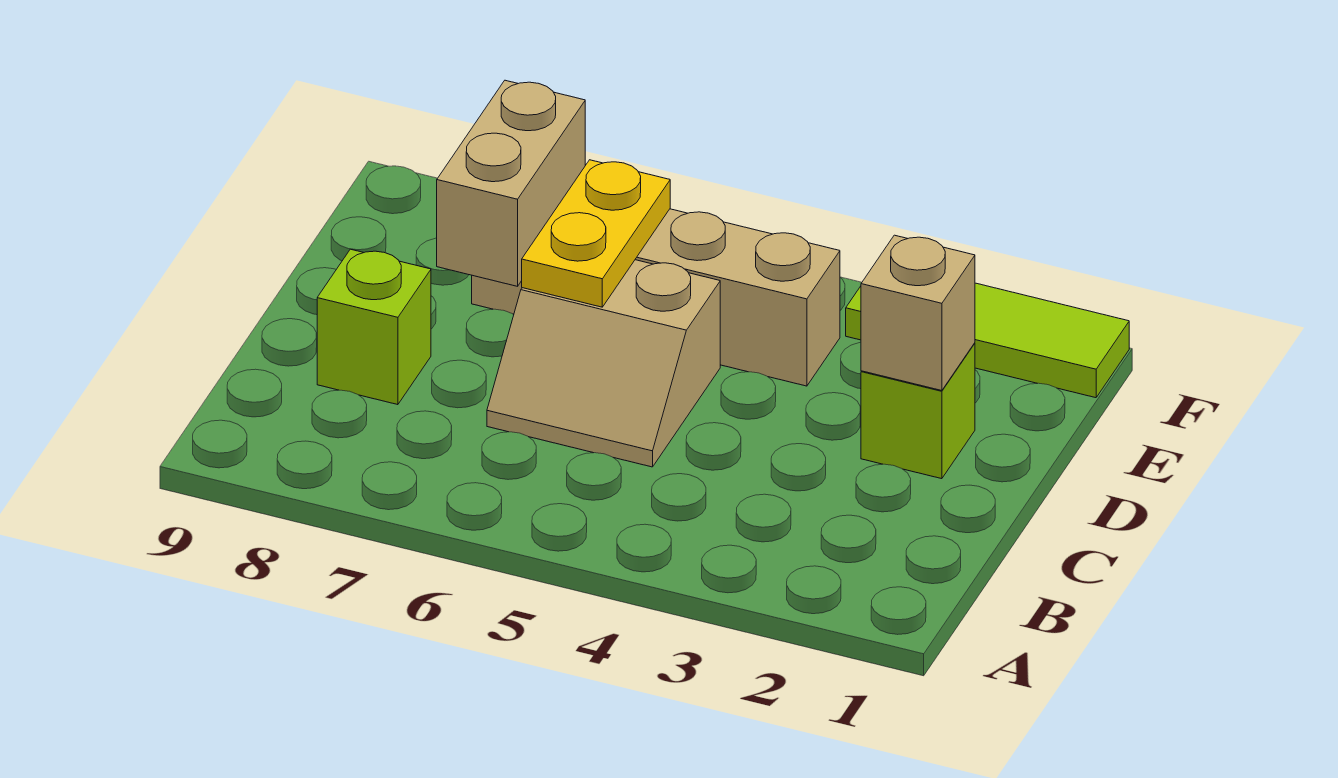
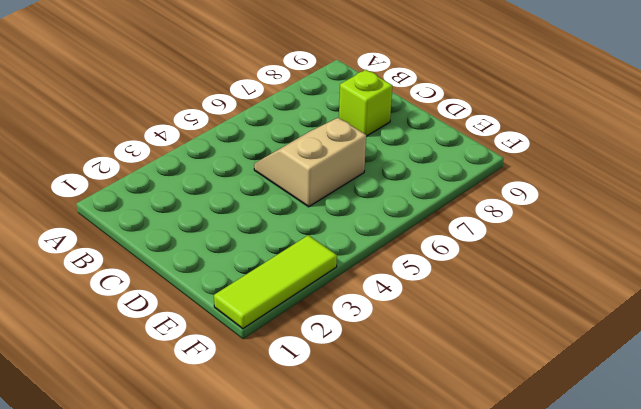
none -> lime brick D2 level 1
none -> tan brick E4:E7 level 1

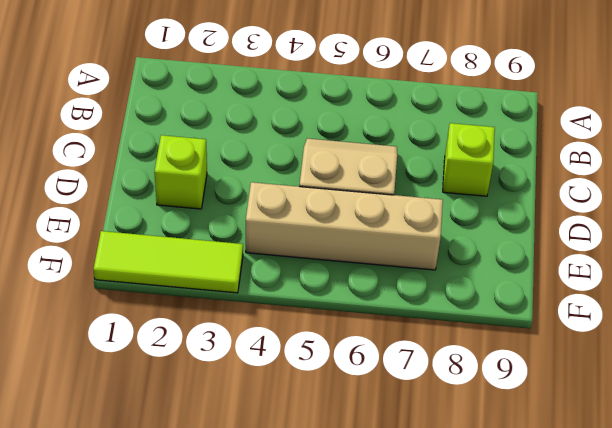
none -> tan brick D2 level 2
none -> yellow plate D6:E6 level 2

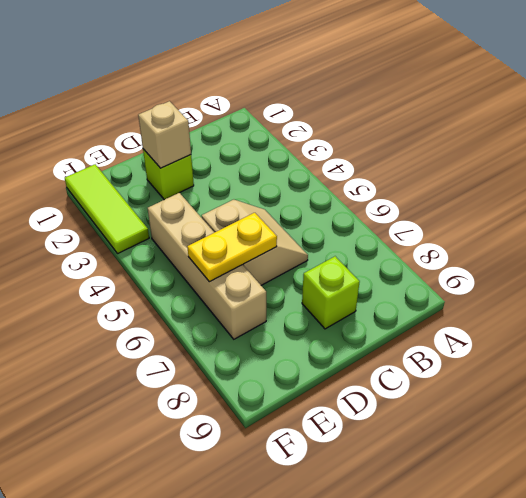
none -> tan brick D7:E7 level 2

